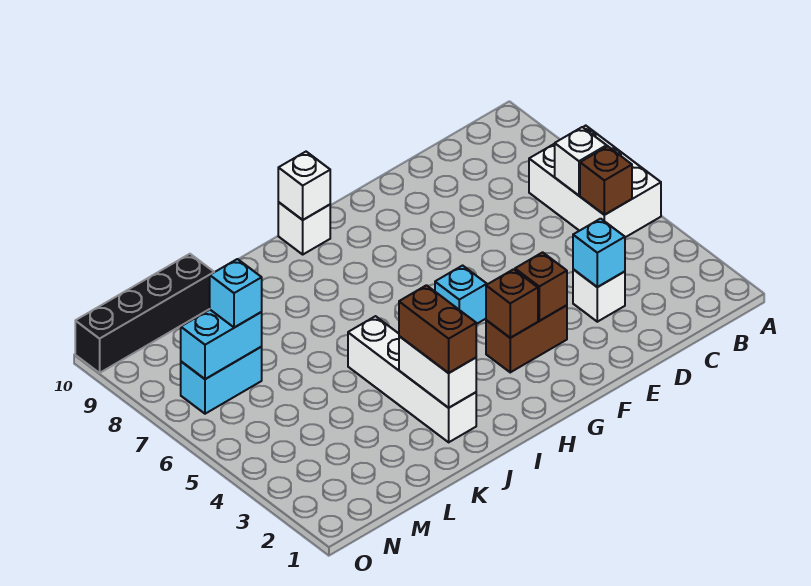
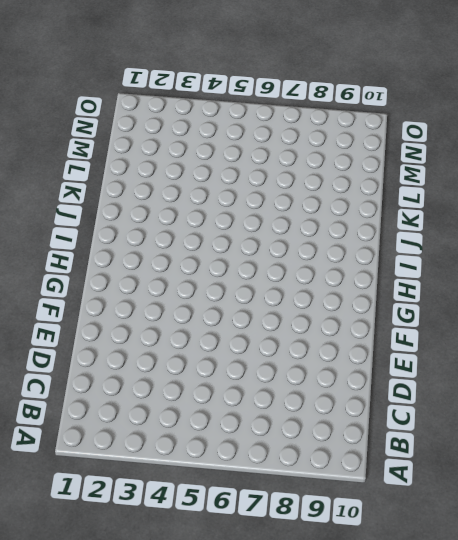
none -> white brick A5:B7 level 1
none -> white brick D3 level 1
none -> brown brick F3:G3 level 1

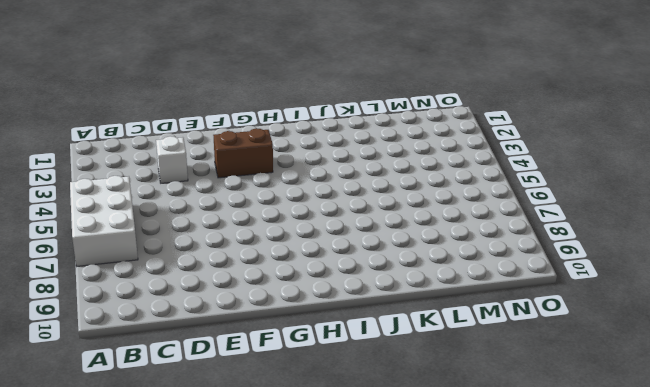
none -> cyan brick G5 level 1
none -> white brick H10 level 1
none -> white brick J2:J5 level 1

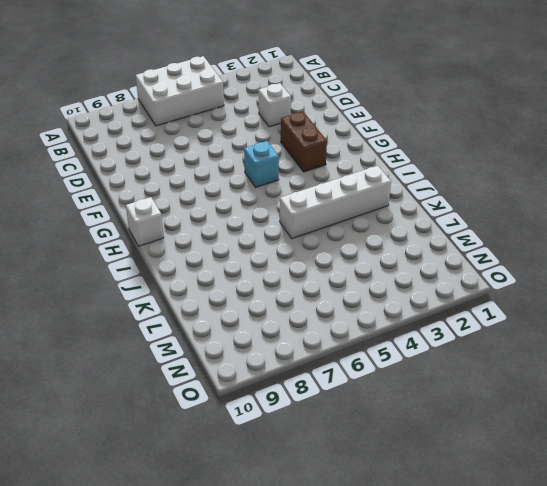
none -> black brick L10:O10 level 1
none -> cyan brick M7:N7 level 1
none -> brown brick B5 level 2

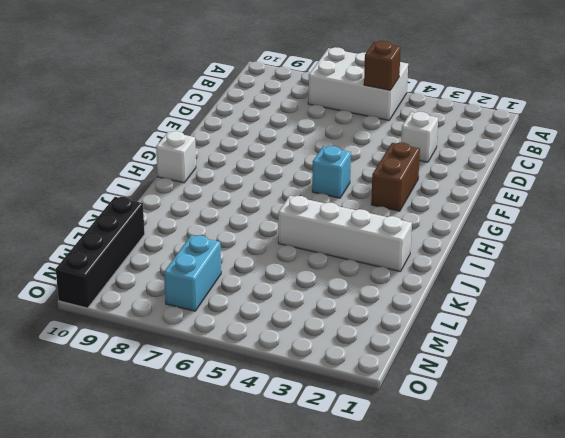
none -> white brick B6 level 2
none -> cyan brick D3 level 2
none -> brown brick F3 level 2

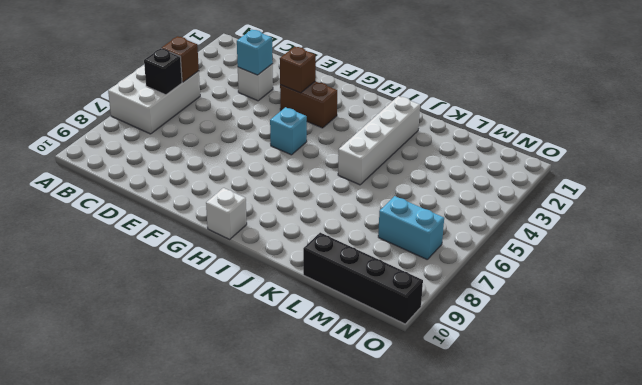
black brick B6 level 2 -> white brick B6 level 2
none -> brown brick G3 level 2
none -> white brick H10 level 2
none -> white brick J2:J3 level 2

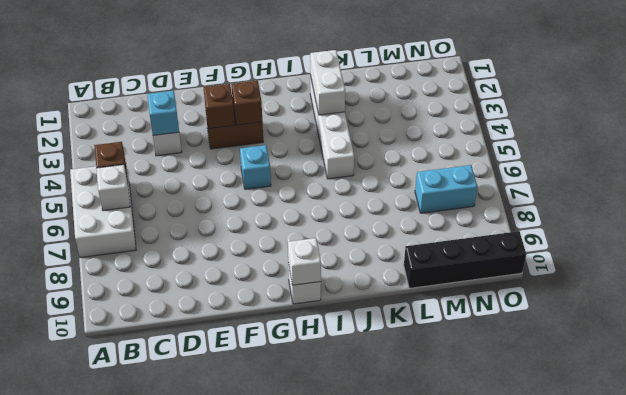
none -> cyan brick M7:N7 level 2
none -> brown brick J2:J3 level 3
none -> cyan brick M7 level 3

